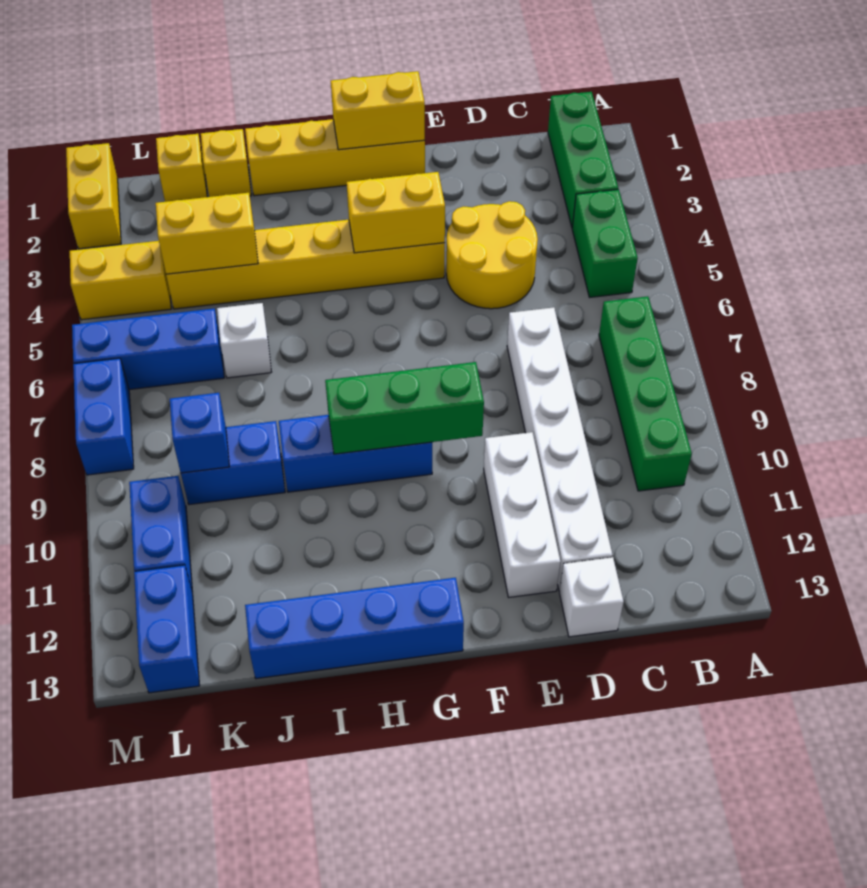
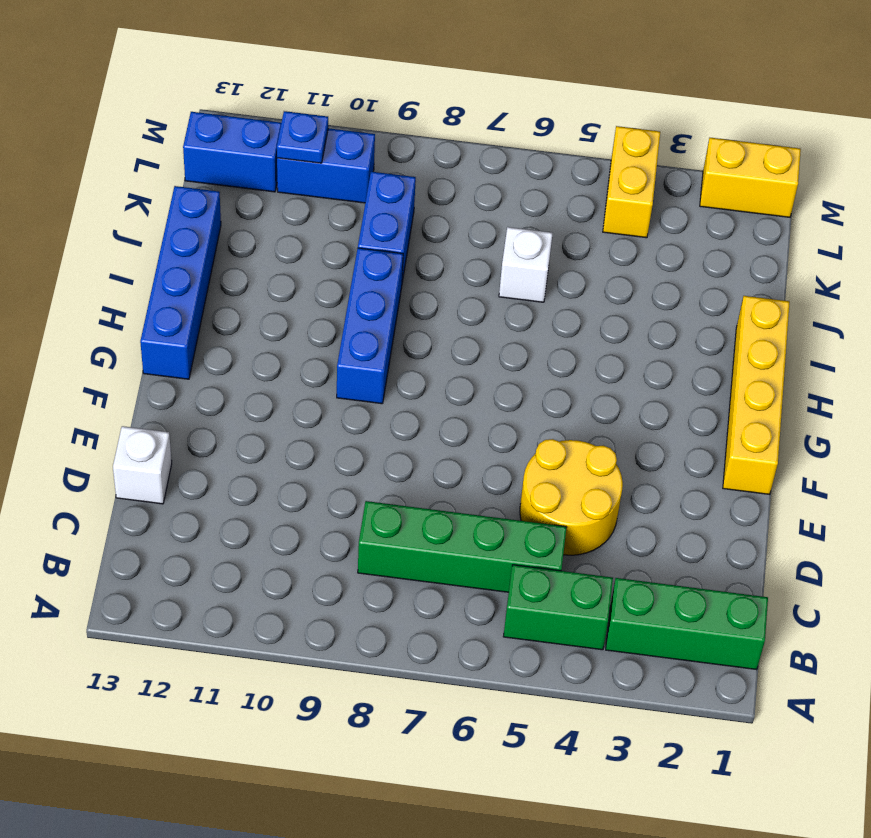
green brick C5:C8 level 1 -> green brick B7:B10 level 1
blue plate L11 level 2 -> none
none -> white brick D7:D12 level 1
none -> white brick E10:E12 level 1
none -> yellow brick F4:K4 level 1

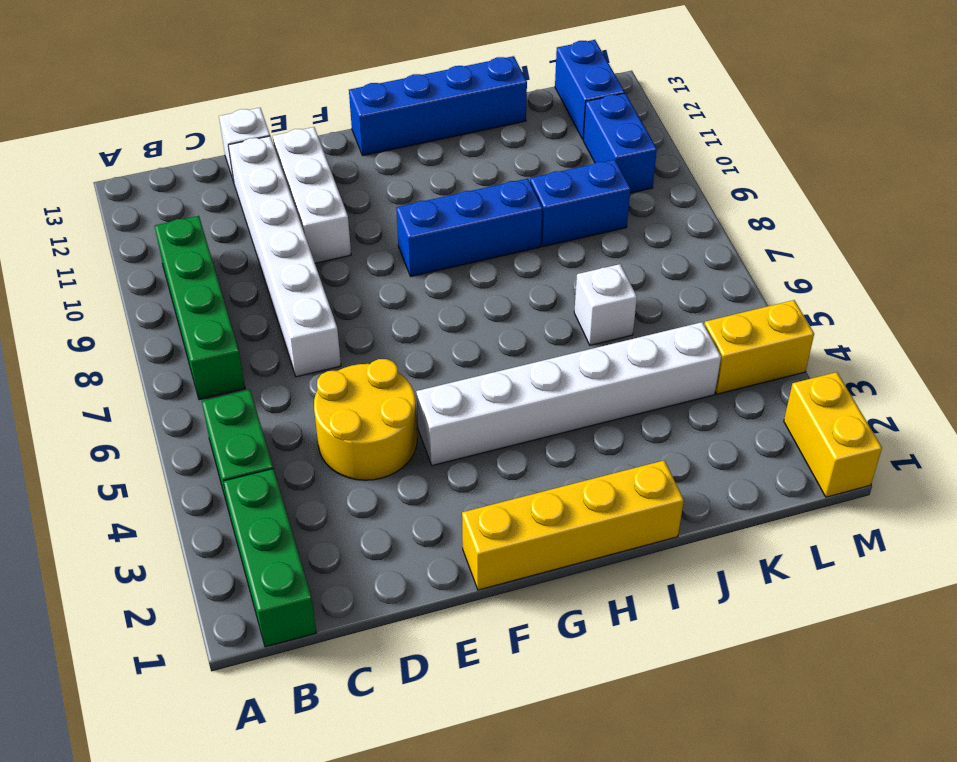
white brick F4:K4 level 1 -> yellow brick F4:K4 level 1
none -> yellow brick J1 level 1
none -> yellow brick K1 level 1
none -> blue brick K6:M6 level 1

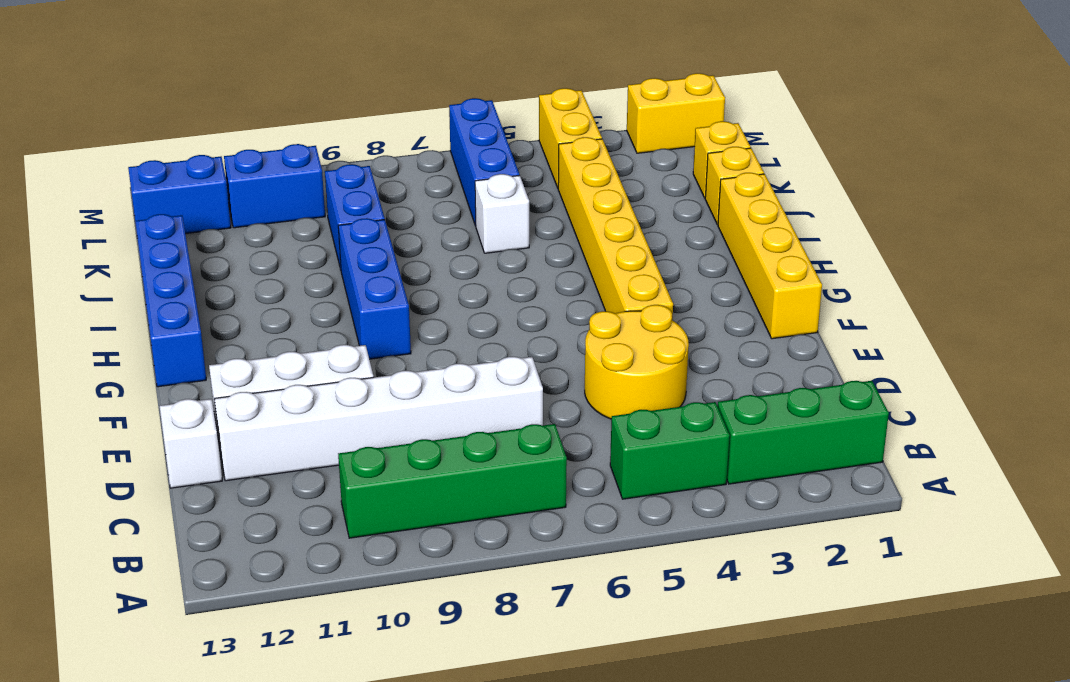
none -> blue brick M7:M8 level 1
none -> yellow brick F1:G1 level 2
none -> yellow brick F4:G4 level 2

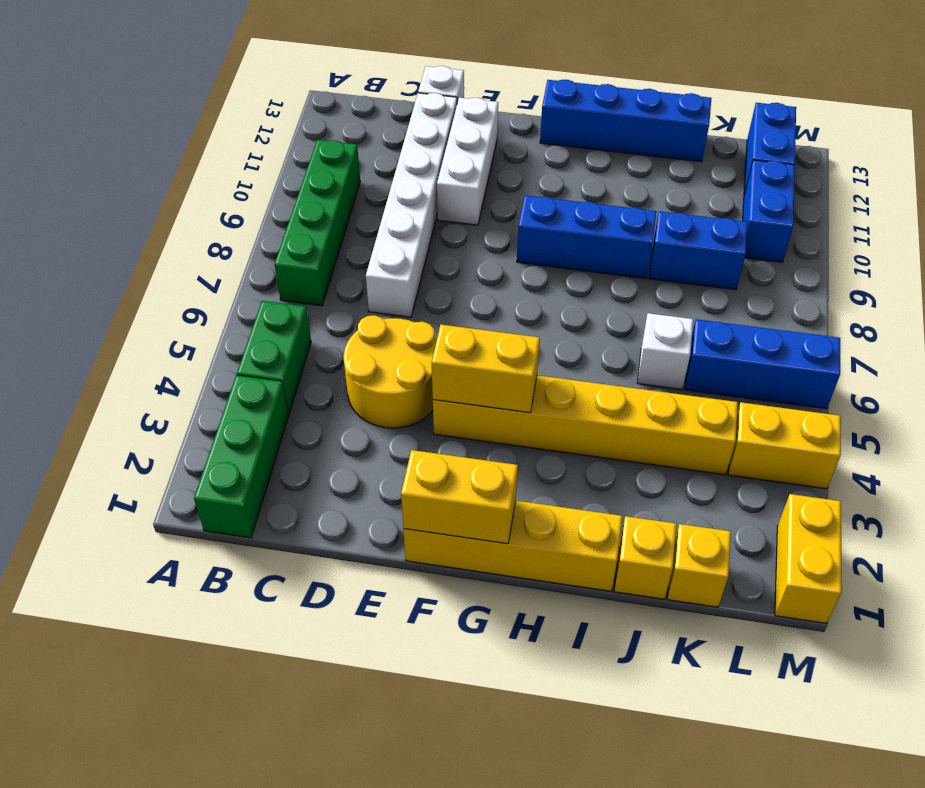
none -> blue brick M7:M8 level 1
none -> green brick F9:H9 level 2
none -> yellow brick J4:K4 level 2

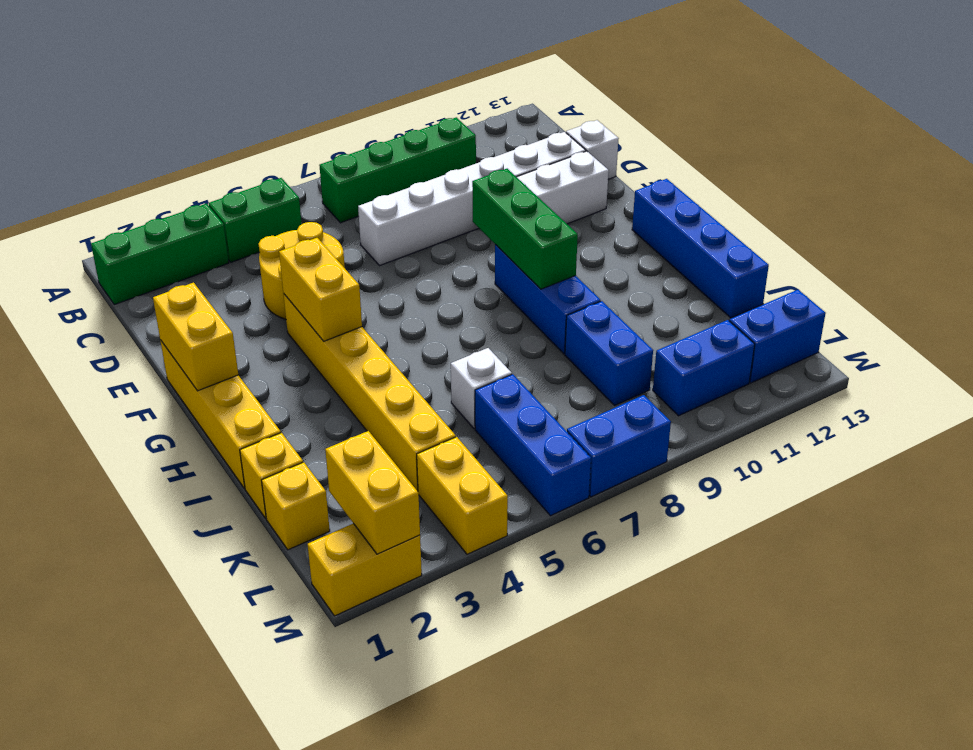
yellow brick L2:M2 level 2 -> yellow brick J4:K4 level 2
none -> blue brick K9 level 2

